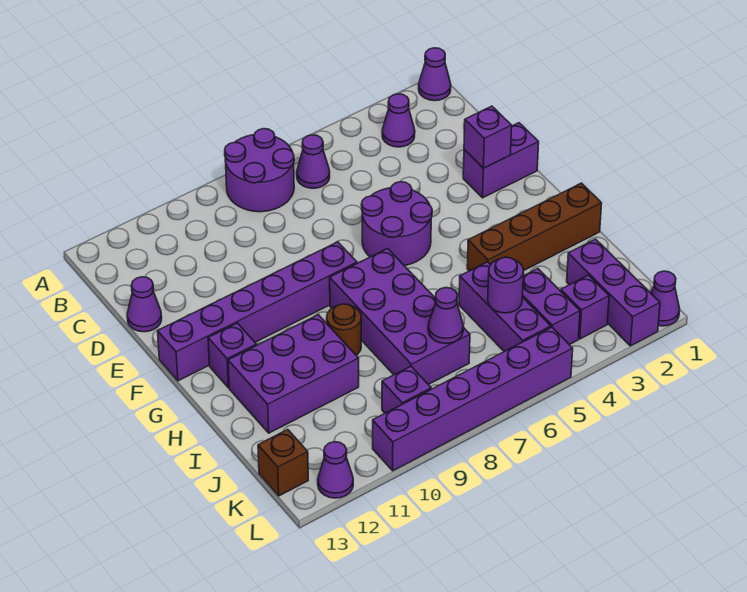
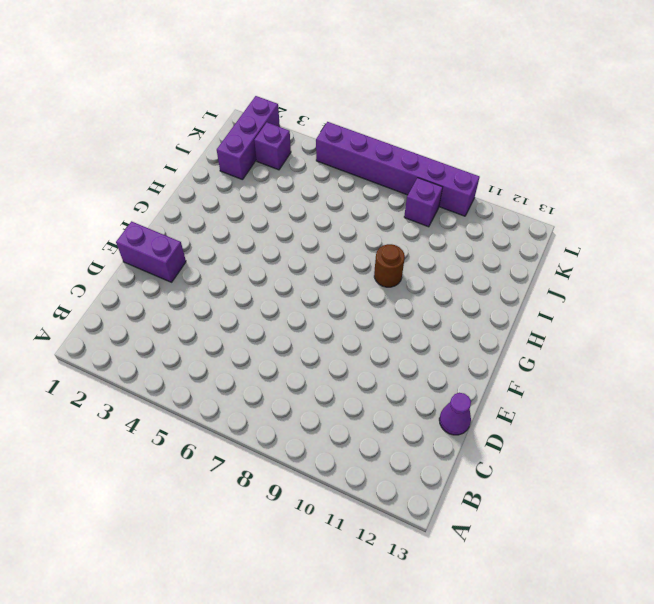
none -> purple cone A1 level 1
none -> purple round brick A7:B8 level 1
none -> purple cone B3 level 1

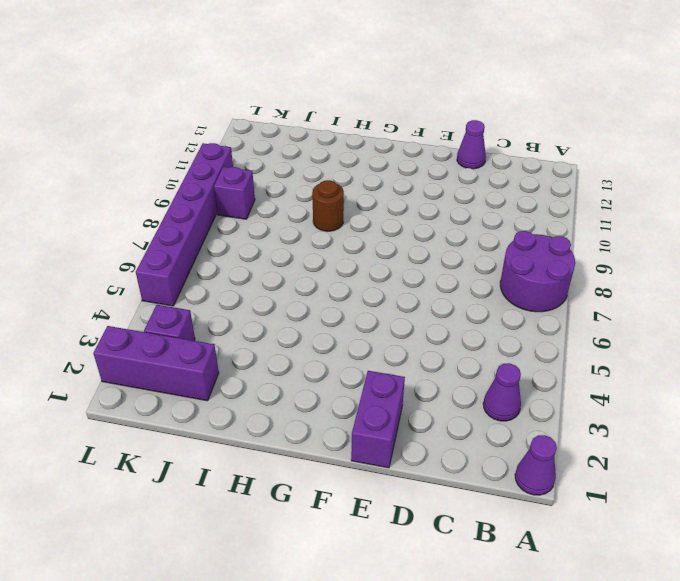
none -> purple cone B6 level 1
none -> purple round brick E5:F6 level 1
none -> purple brick F8:F13 level 1

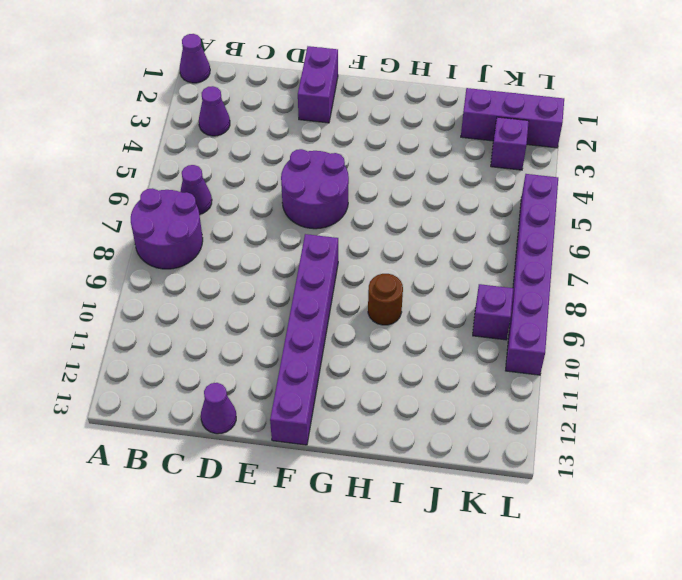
none -> purple brick G7:J8 level 1
none -> purple brick G12 level 1
none -> brown brick H1:H4 level 1

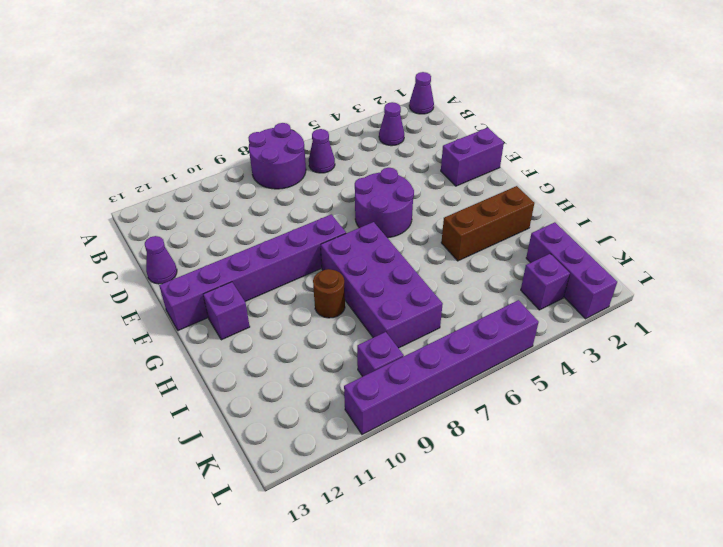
brown brick H2:H4 level 1 -> brown brick H1:H4 level 1
none -> purple brick H10:I12 level 1
none -> purple brick I5:K5 level 1
none -> purple brick J4:K4 level 1

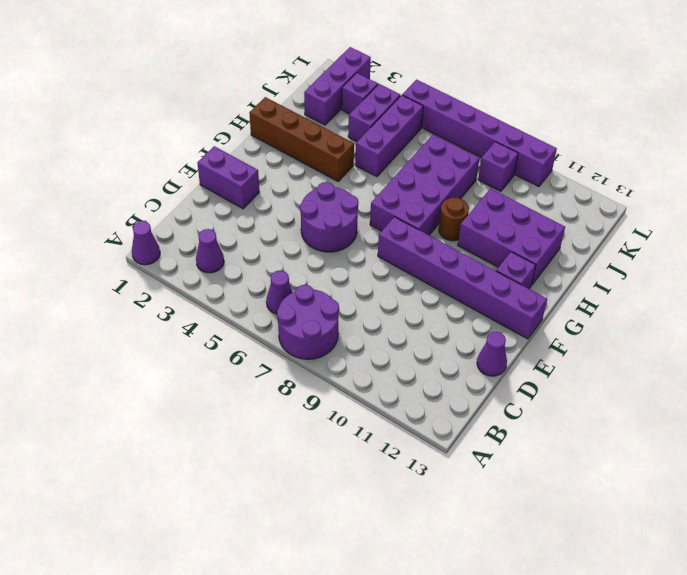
none -> brown brick K13 level 1
none -> purple cone L1 level 1
none -> purple cone L12 level 1

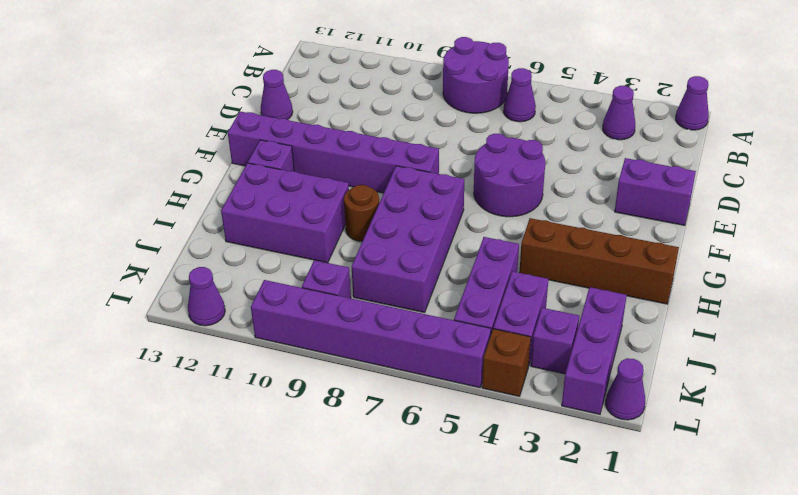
brown brick L4 level 1 -> brown brick K13 level 1
none -> purple brick E2 level 2
none -> purple round brick J5 level 2
none -> purple cone J7 level 2

